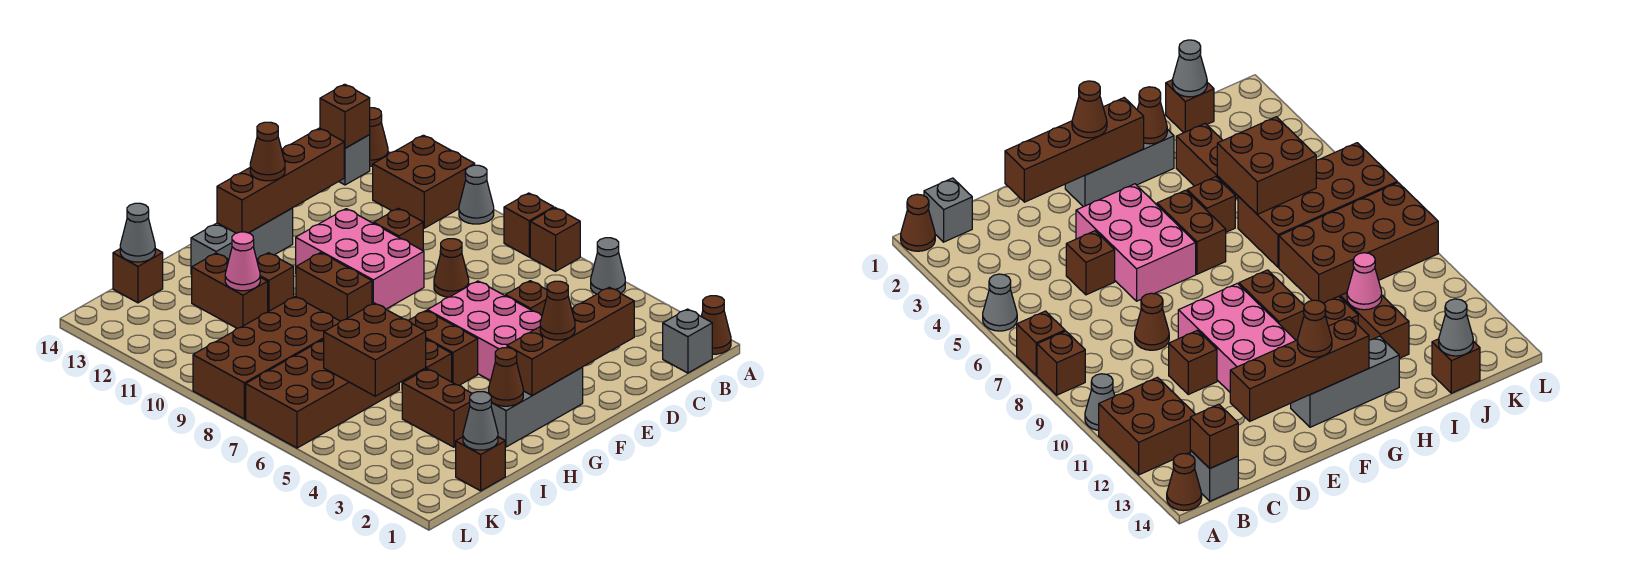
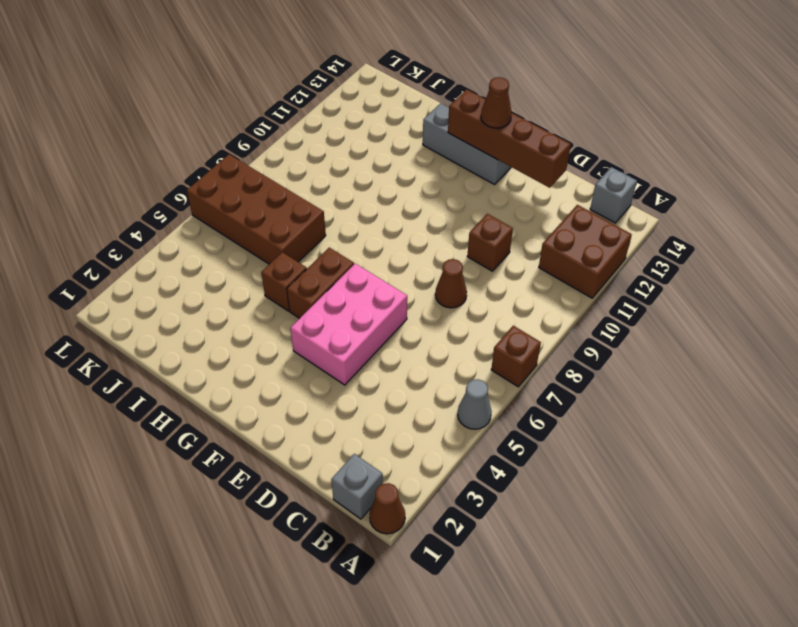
none -> brown brick A8 level 1
none -> grey cone A10 level 1
none -> brown cone A14 level 1
none -> brown brick D5 level 1

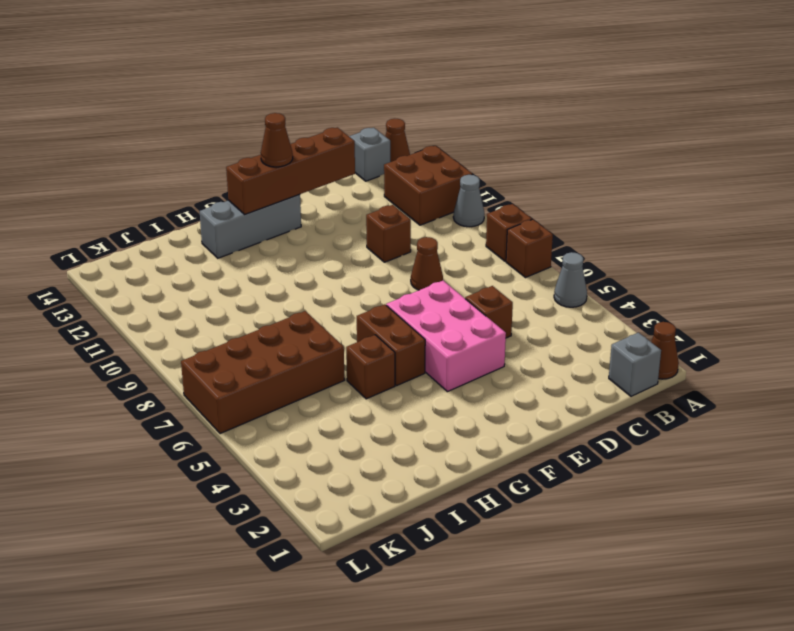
none -> pink brick E9:F11 level 1
none -> grey brick F2:H2 level 1
none -> brown brick G9:G10 level 1
none -> brown brick H11 level 1

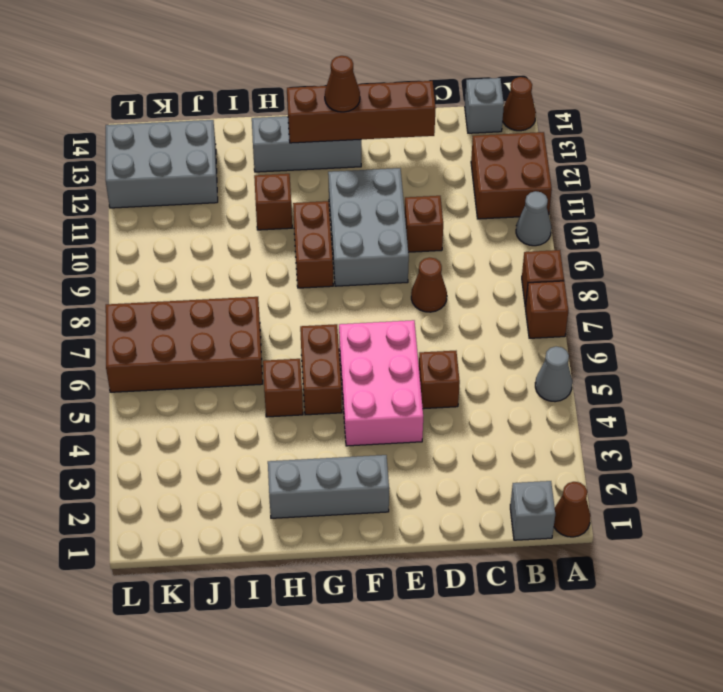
grey brick E9:F11 level 1 -> pink brick E9:F11 level 1
grey brick J12:L13 level 1 -> none
none -> brown brick I3:I4 level 1
none -> brown brick I8:L9 level 1
none -> brown brick I11:I12 level 1
none -> brown brick J1 level 1

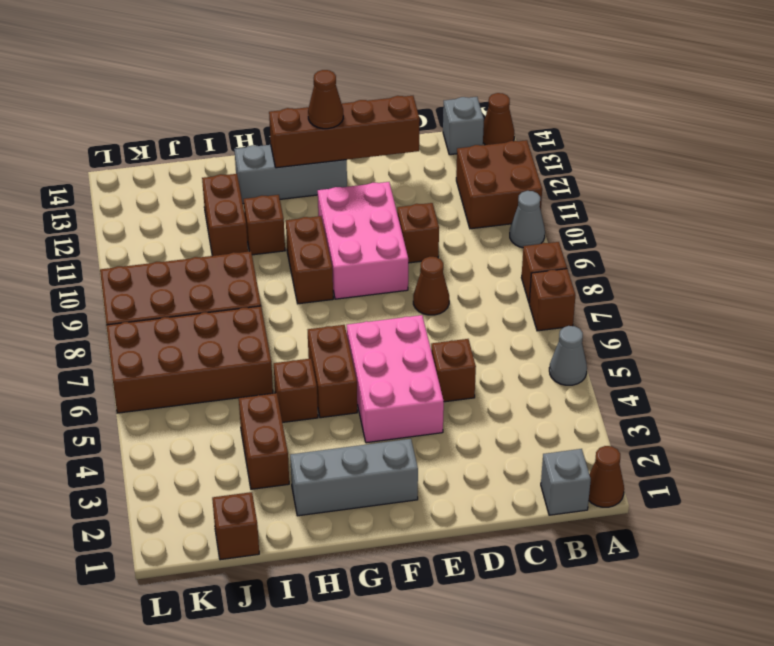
none -> brown brick J14 level 1
none -> brown brick B14 level 2
none -> brown brick D2:G2 level 2
none -> brown cone H2 level 2

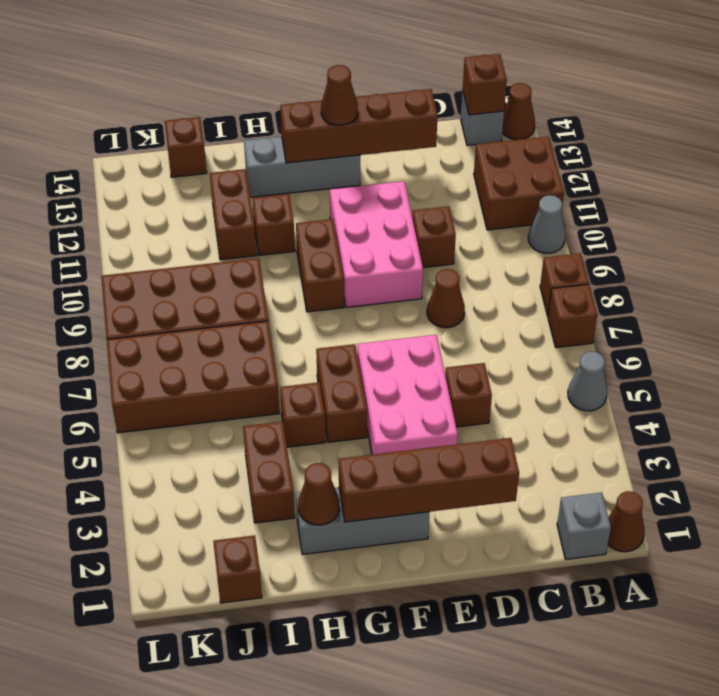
none -> brown brick I5:J6 level 2
none -> pink cone I11 level 2
none -> grey cone J1 level 2
none -> grey cone J14 level 2

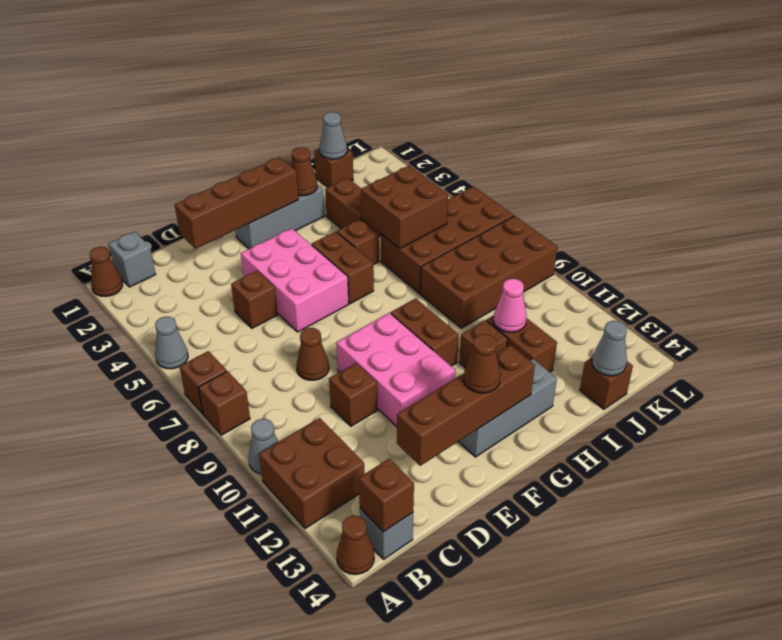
none -> brown cone F2 level 3

